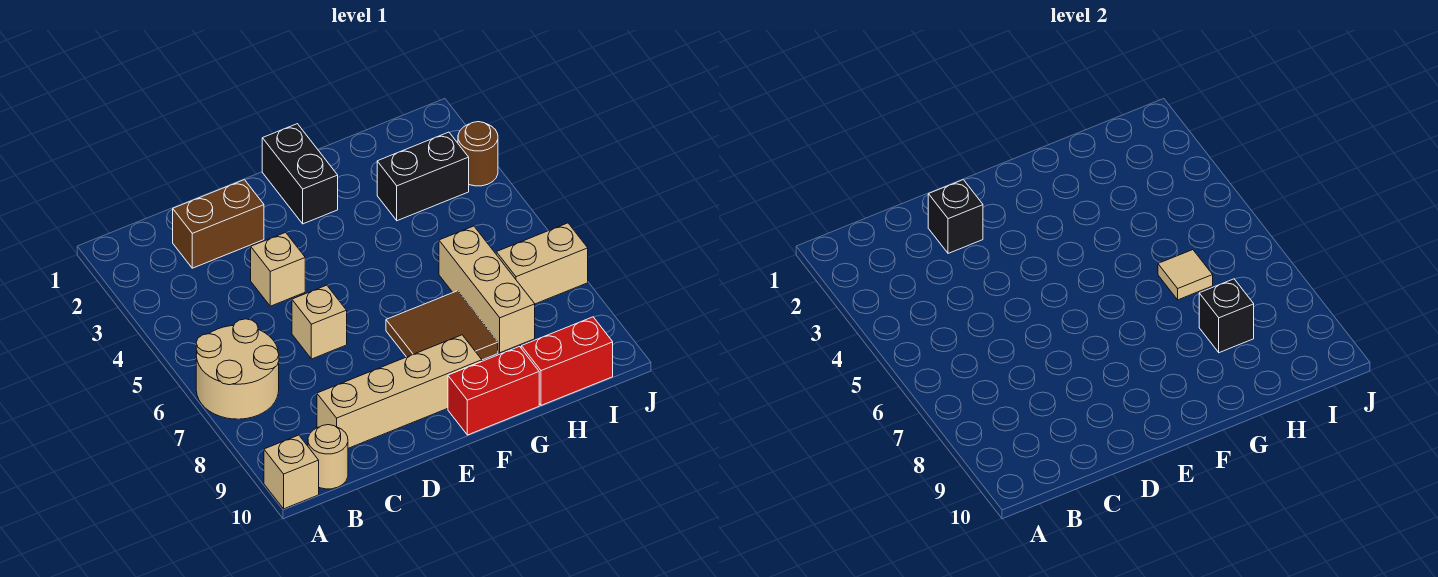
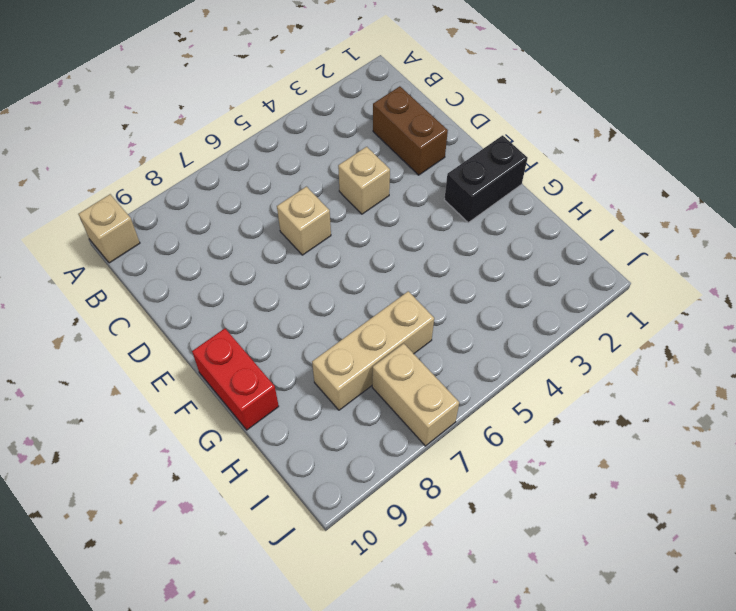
none -> tan round brick A6:B7 level 1
none -> tan round brick B10 level 1
none -> tan brick C9:F9 level 1

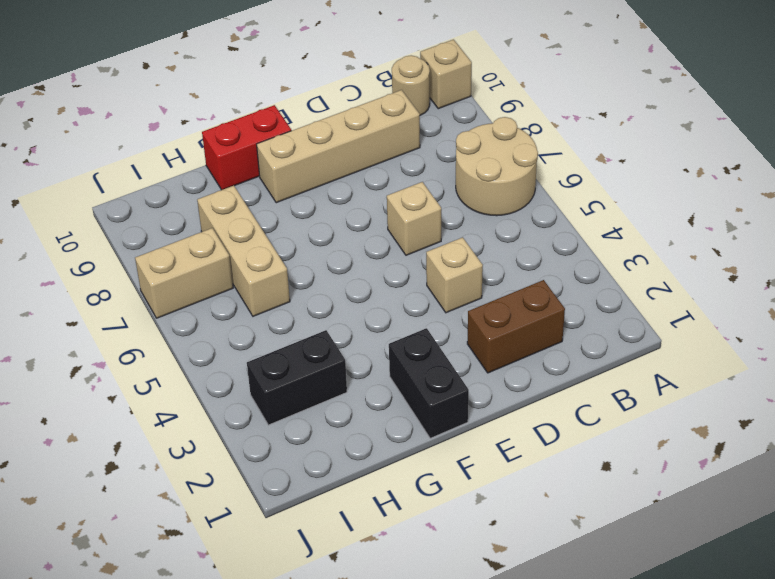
none -> brown tile F7:G8 level 1
none -> red brick H10:I10 level 1
none -> brown round brick J3 level 1

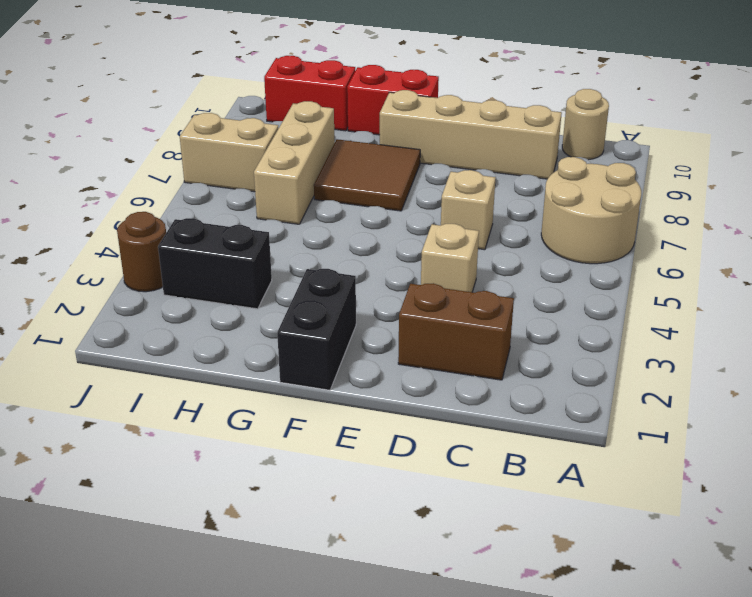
none -> tan brick A10 level 1
none -> black brick D2 level 2
none -> tan tile H6 level 2

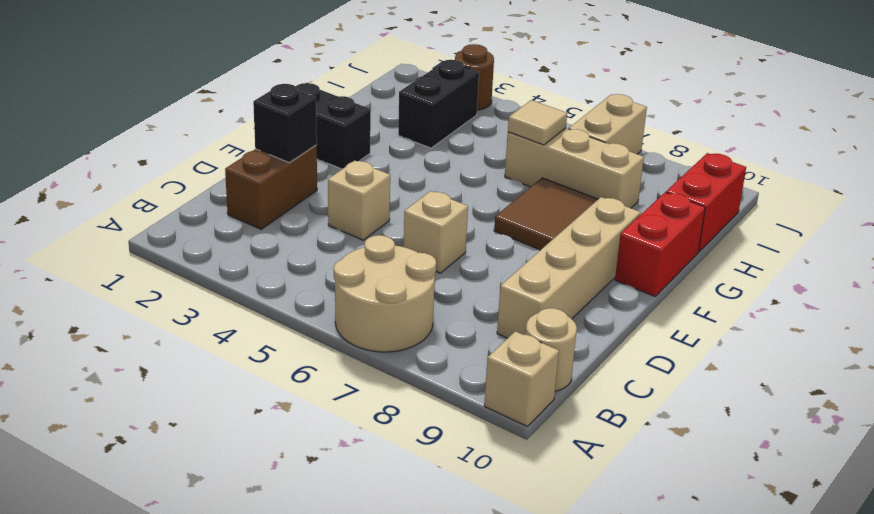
none -> black brick H8 level 2

